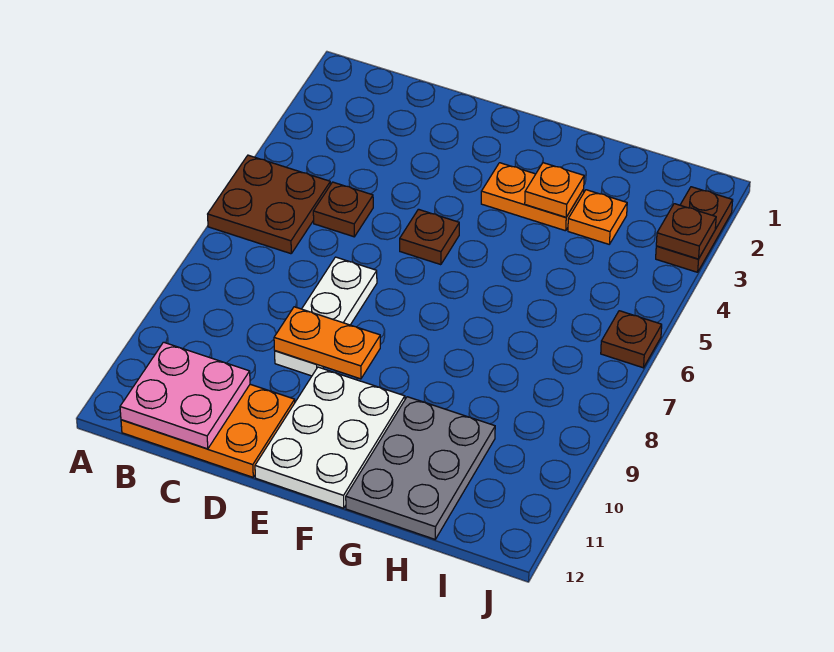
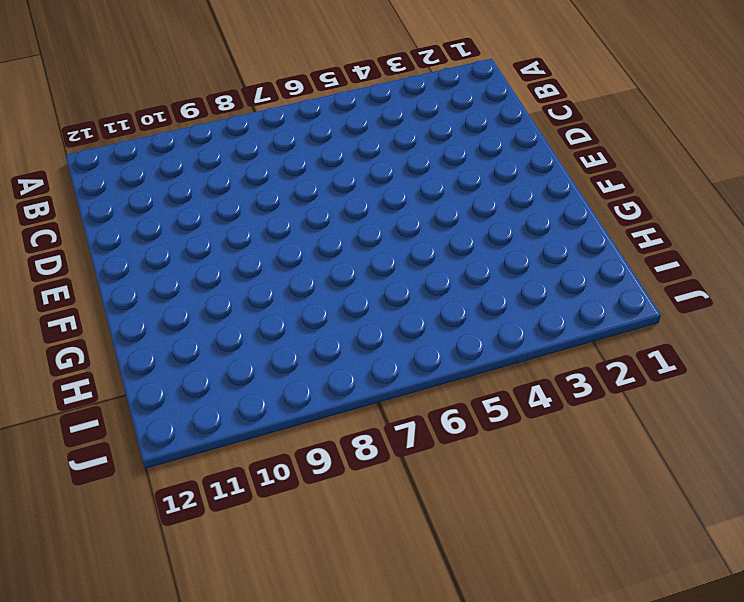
none -> brown plate A5:B6 level 1
none -> orange plate B11:D12 level 1
none -> brown plate C5 level 1

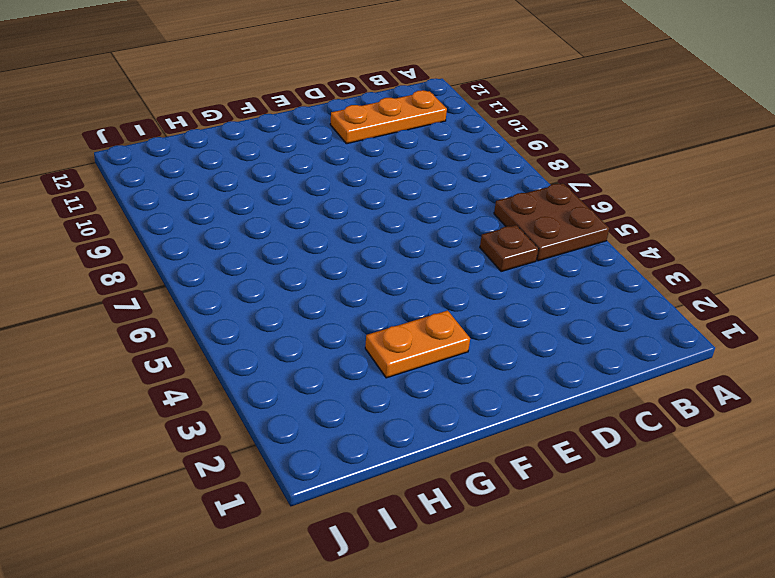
orange plate B11:D11 level 1 -> orange plate B11:D12 level 1
none -> white plate D7:D9 level 1
none -> brown plate E5 level 1
none -> white plate E10:F12 level 1

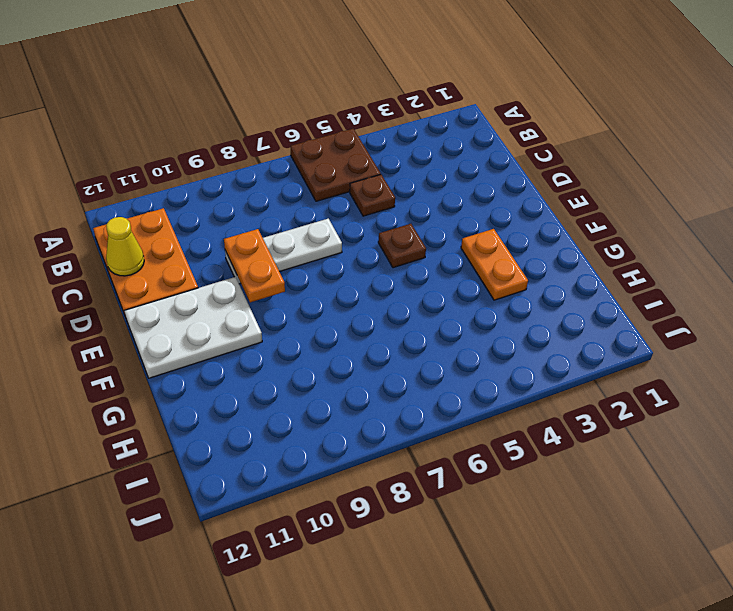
yellow cone C12 level 2 -> pink plate B11:C12 level 2
none -> grey plate G10:H12 level 1
none -> orange plate H3 level 1
none -> brown plate J2:J3 level 1

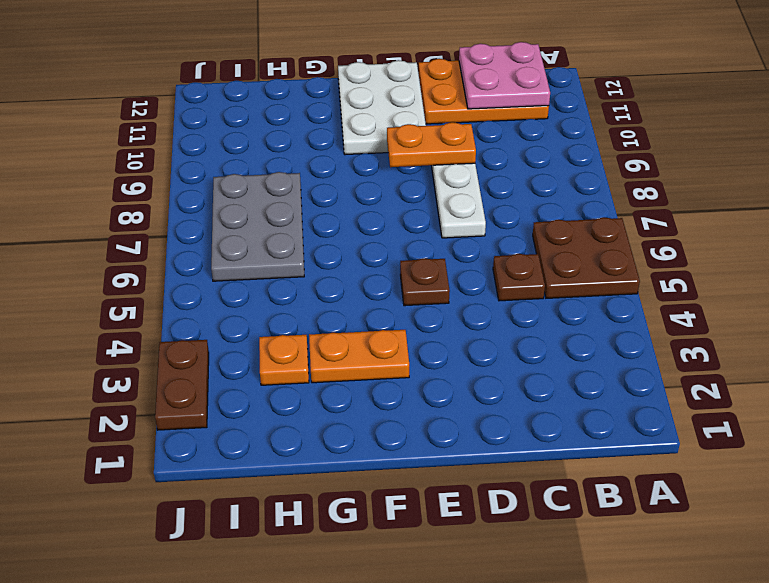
grey plate H6:I8 level 1 -> grey plate G10:H12 level 1
none -> brown plate J6 level 1
none -> orange plate G3 level 2
none -> brown plate J3 level 2

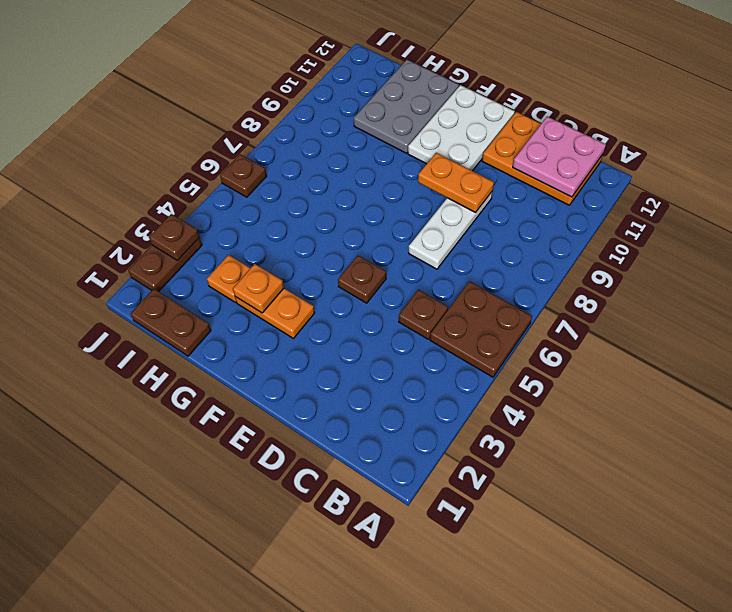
brown plate H1:I1 level 1 -> none

